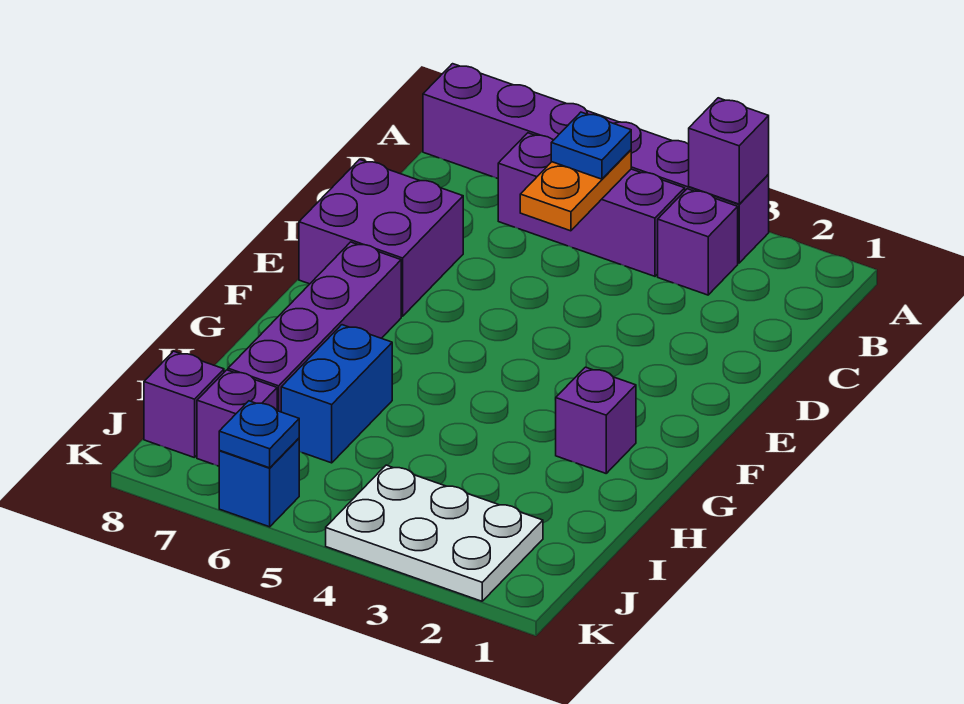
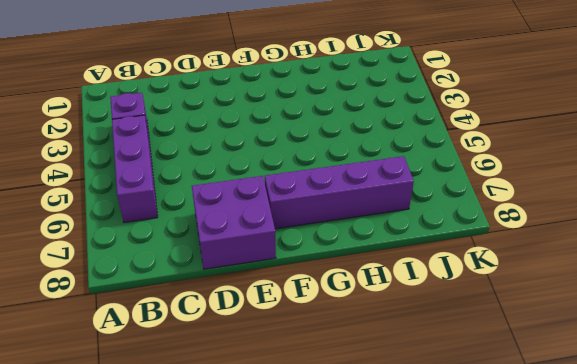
none -> purple brick A3:A8 level 1
none -> purple brick G2 level 1
none -> blue brick H6:I6 level 1

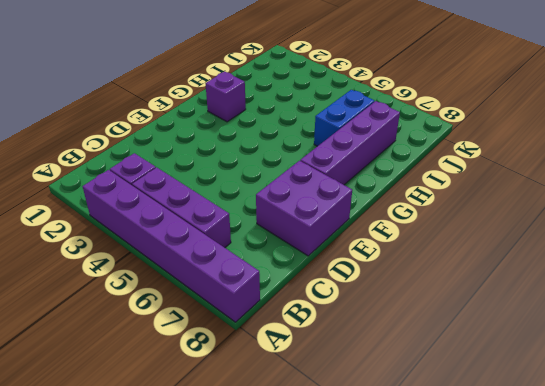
none -> white plate J2:K4 level 1
none -> purple brick J7 level 1
none -> purple brick J8 level 1

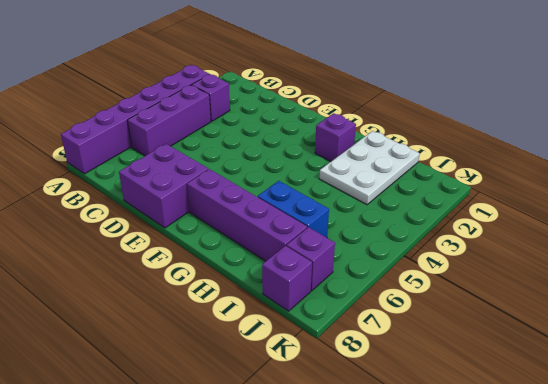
white plate H1:I3 level 1 -> white plate J2:K4 level 1
none -> blue brick K6 level 1
none -> purple brick A3 level 2
none -> orange plate B5:C5 level 2

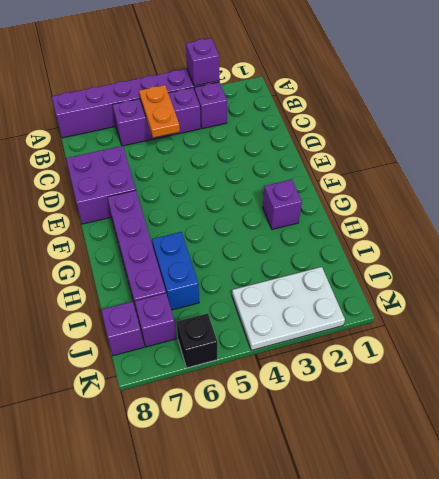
black brick K6 level 1 -> blue brick K6 level 1
none -> blue plate K6 level 2
none -> blue plate B5 level 3

